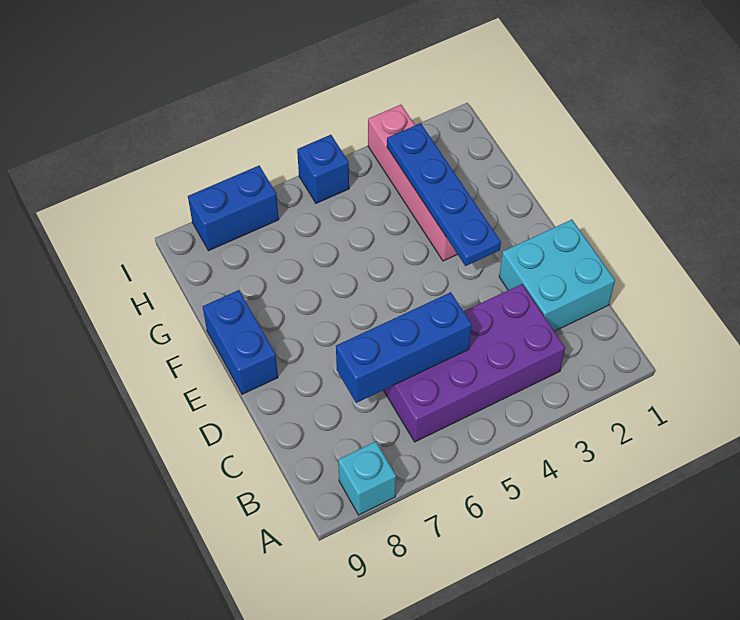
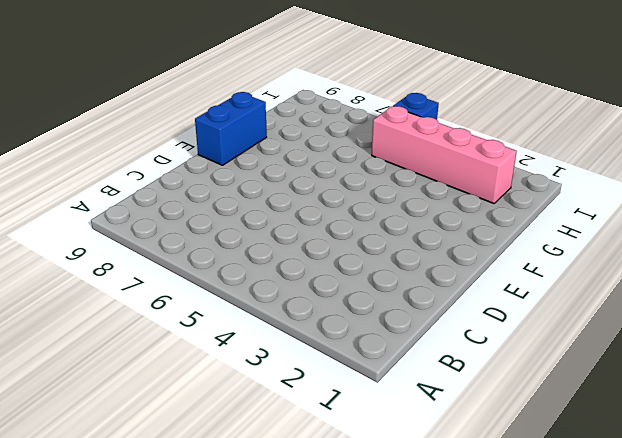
pink brick H2:H5 level 1 -> pink brick F3:I3 level 1
none -> cyan brick A8 level 1
none -> purple brick B3:C6 level 1

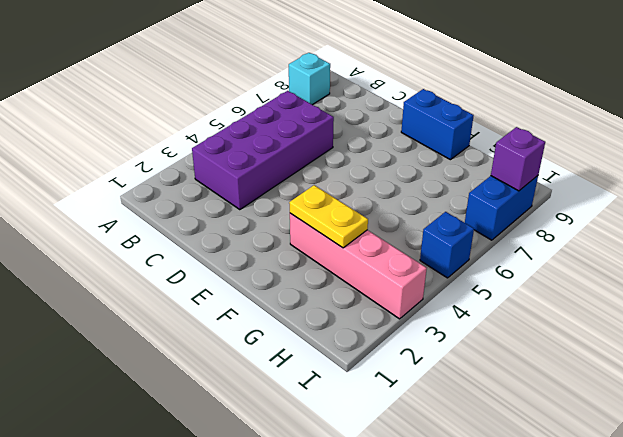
yellow plate F3:G3 level 2 -> blue plate E3:H3 level 2
purple brick I8 level 2 -> none
none -> cyan brick C1:D2 level 1
none -> blue brick C5:C7 level 2

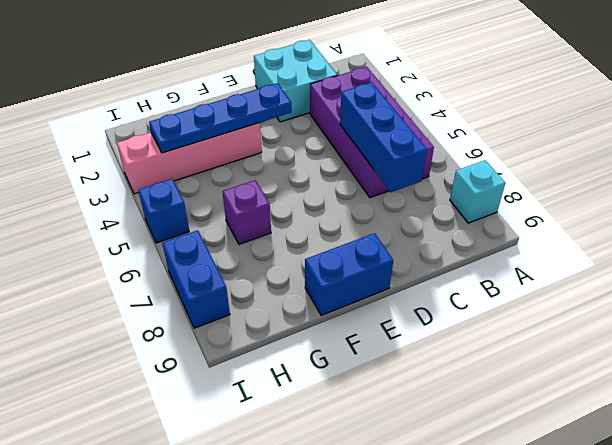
purple brick G6 level 1 -> none

